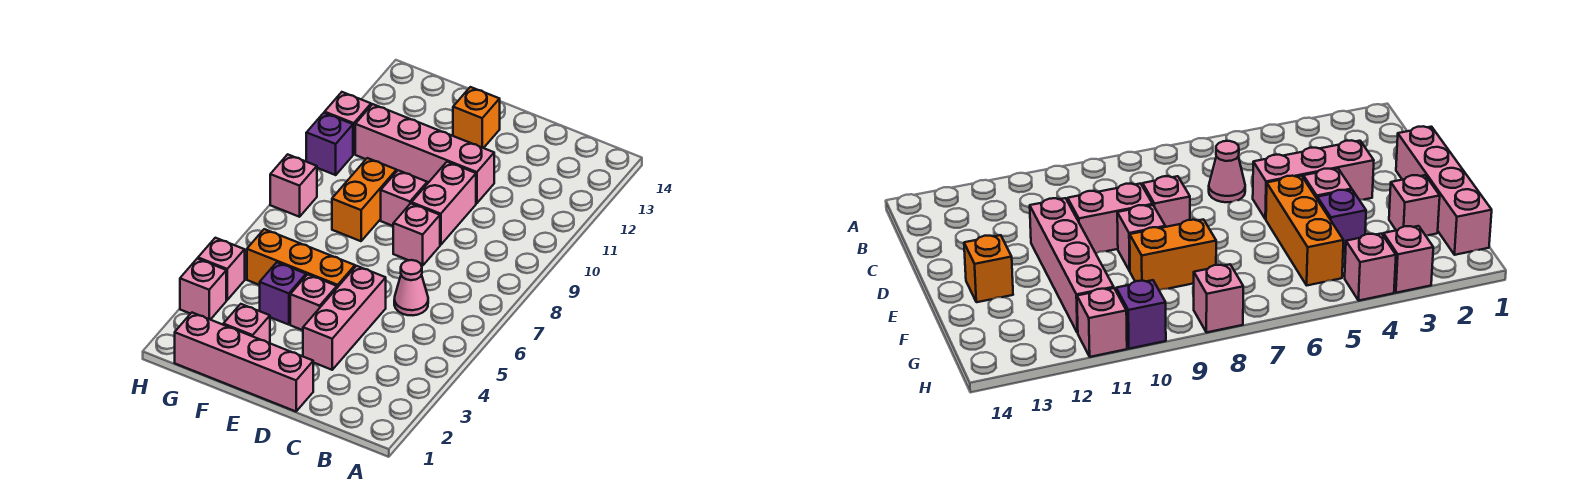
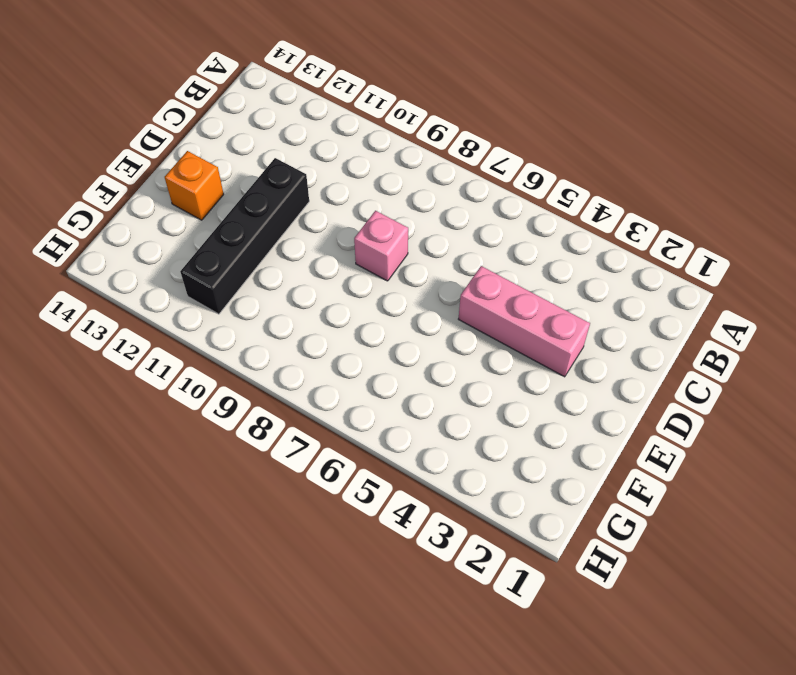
black brick D11:G11 level 1 -> pink brick D11:G11 level 1
none -> pink cone C6 level 1
none -> pink brick D1:G1 level 1
none -> pink brick D9:D10 level 1

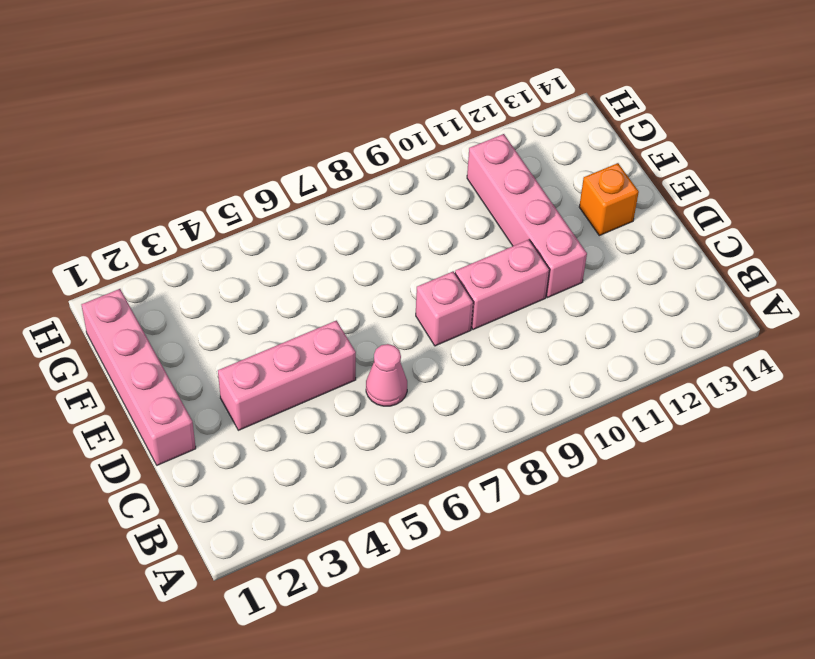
none -> pink brick E4 level 1
none -> orange brick E5:G5 level 1
none -> pink brick E9 level 1

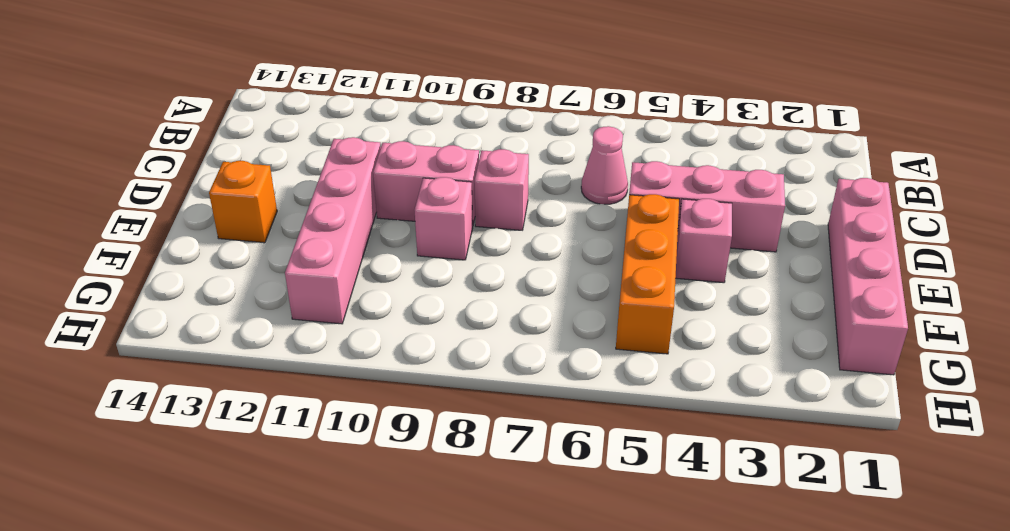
none -> pink brick F2 level 1
none -> purple brick F4 level 1
none -> orange brick F8:F9 level 1

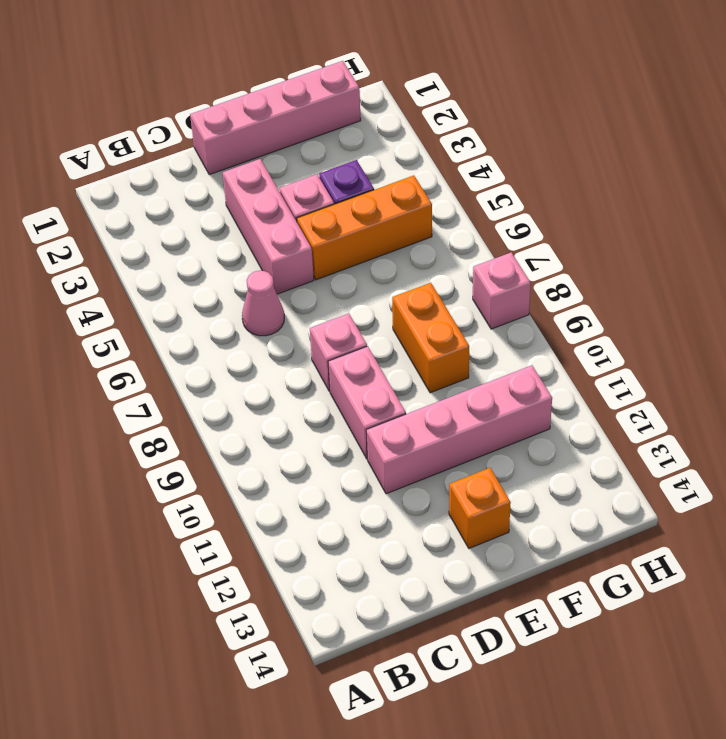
none -> pink brick E9 level 1
none -> pink brick F2 level 1
none -> pink brick H3 level 1

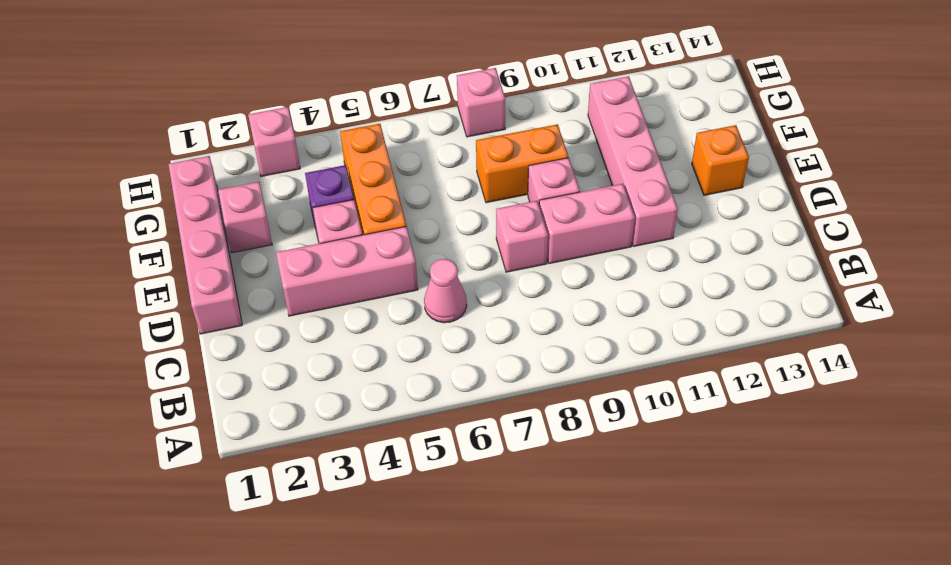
none -> pink brick H4 level 1
none -> purple brick H10 level 1
none -> pink brick H11 level 1

